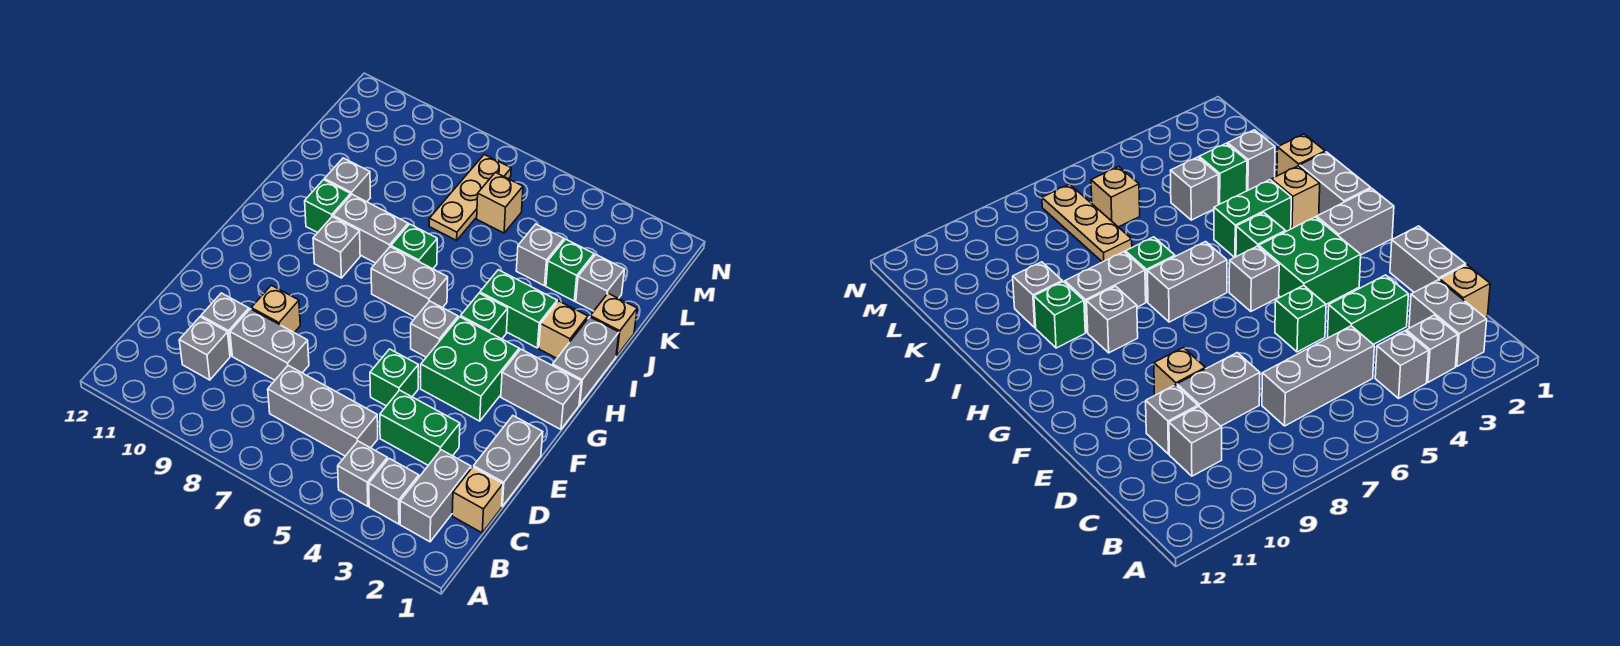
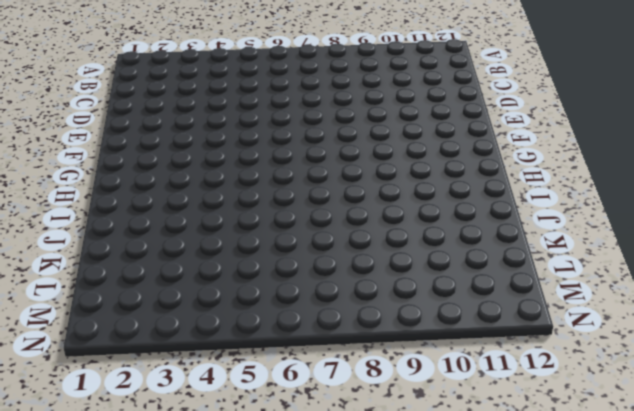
none -> grey brick B2:C2 level 1
none -> grey brick B3 level 1
none -> grey brick B4 level 1
none -> tan brick C1 level 1

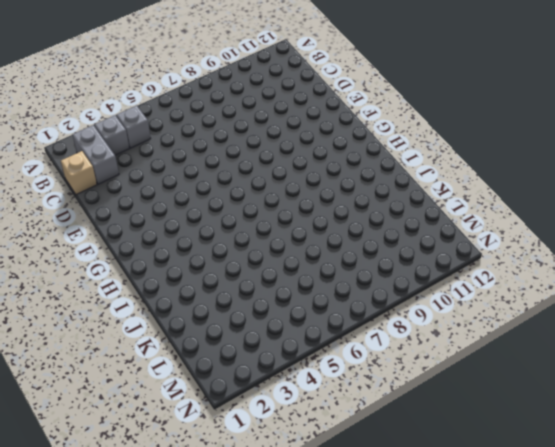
none -> grey brick C5:C7 level 1
none -> grey brick C10 level 1
none -> grey brick D1:E1 level 1
none -> green brick D3:D4 level 1

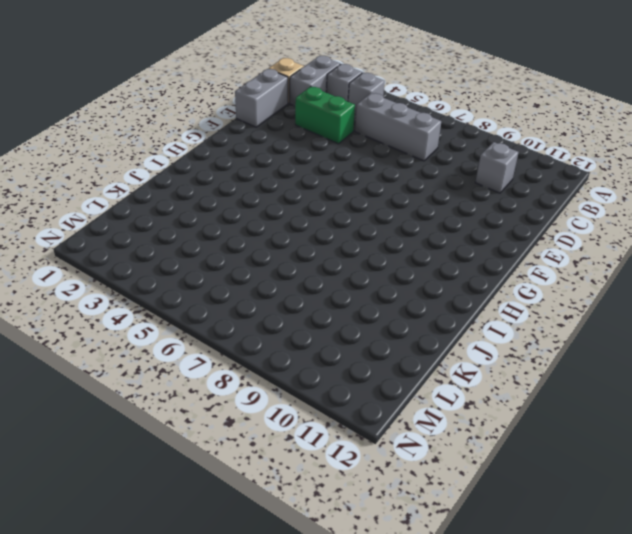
none -> grey brick D8:D9 level 1
none -> grey brick D10 level 1
none -> green brick E5 level 1
none -> tan brick E9 level 1

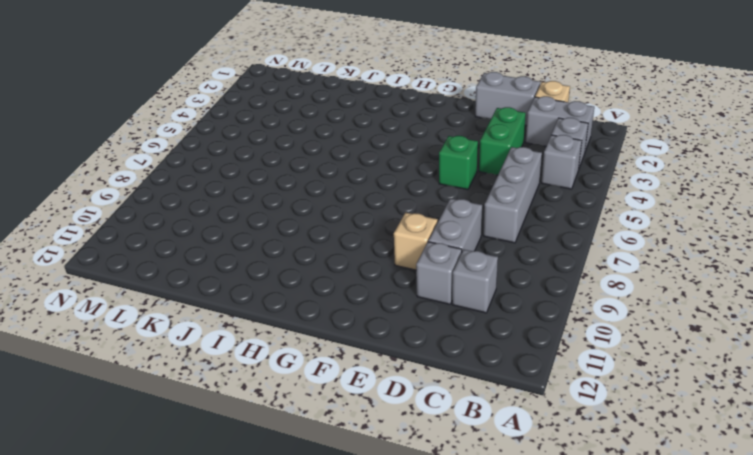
none -> green brick F3:G4 level 1
none -> grey brick G1:G2 level 1
none -> grey brick G5 level 1
none -> grey brick H1:I1 level 1

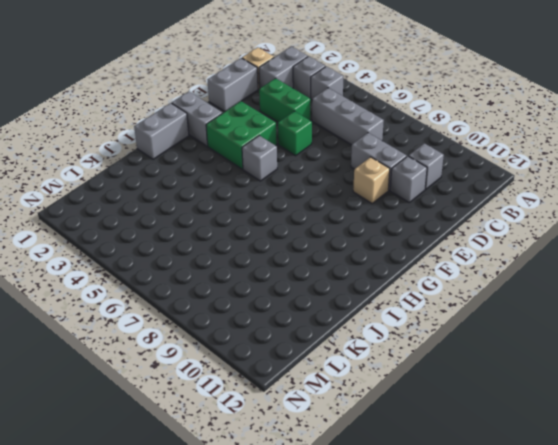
none -> green brick H4 level 1
none -> grey brick H6:H7 level 1
none -> grey brick H9 level 1
none -> tan brick I2 level 1

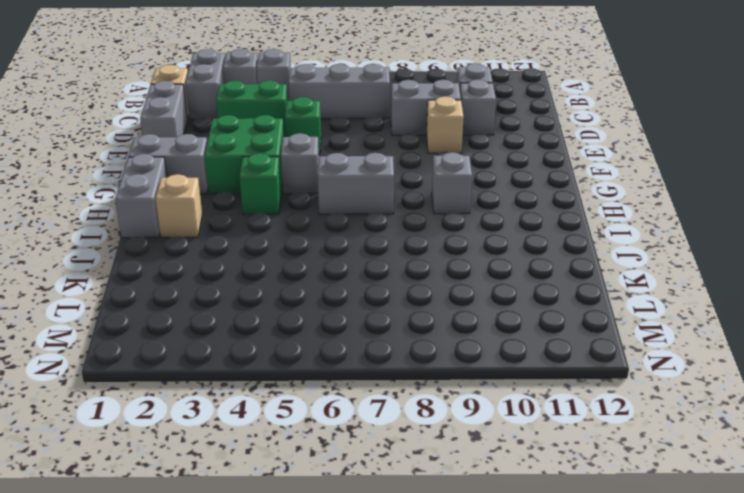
none -> green brick I3:I4 level 1
none -> green brick I7 level 1
none -> grey brick I8:I9 level 1
none -> green brick I10 level 1

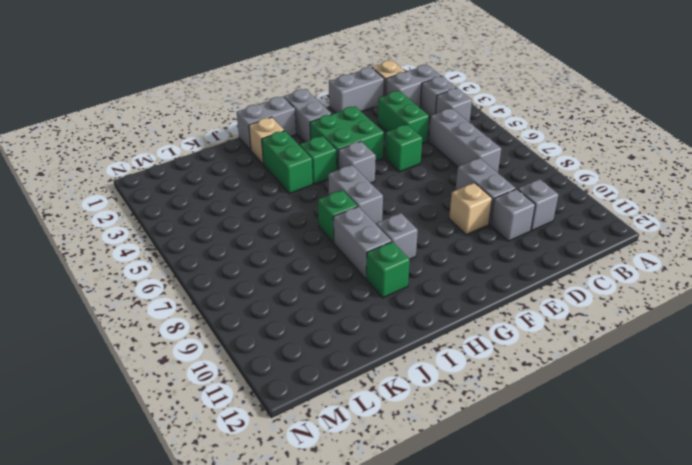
none -> tan brick J1 level 1
none -> grey brick J10 level 1
none -> grey brick K2 level 1
none -> green brick K3 level 1

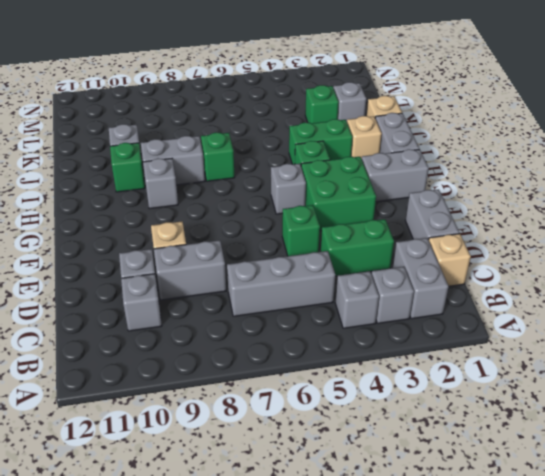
none -> grey brick H6:H7 level 1
none -> grey brick K4 level 1
none -> tan plate K7:M7 level 1
none -> tan brick L6 level 1

